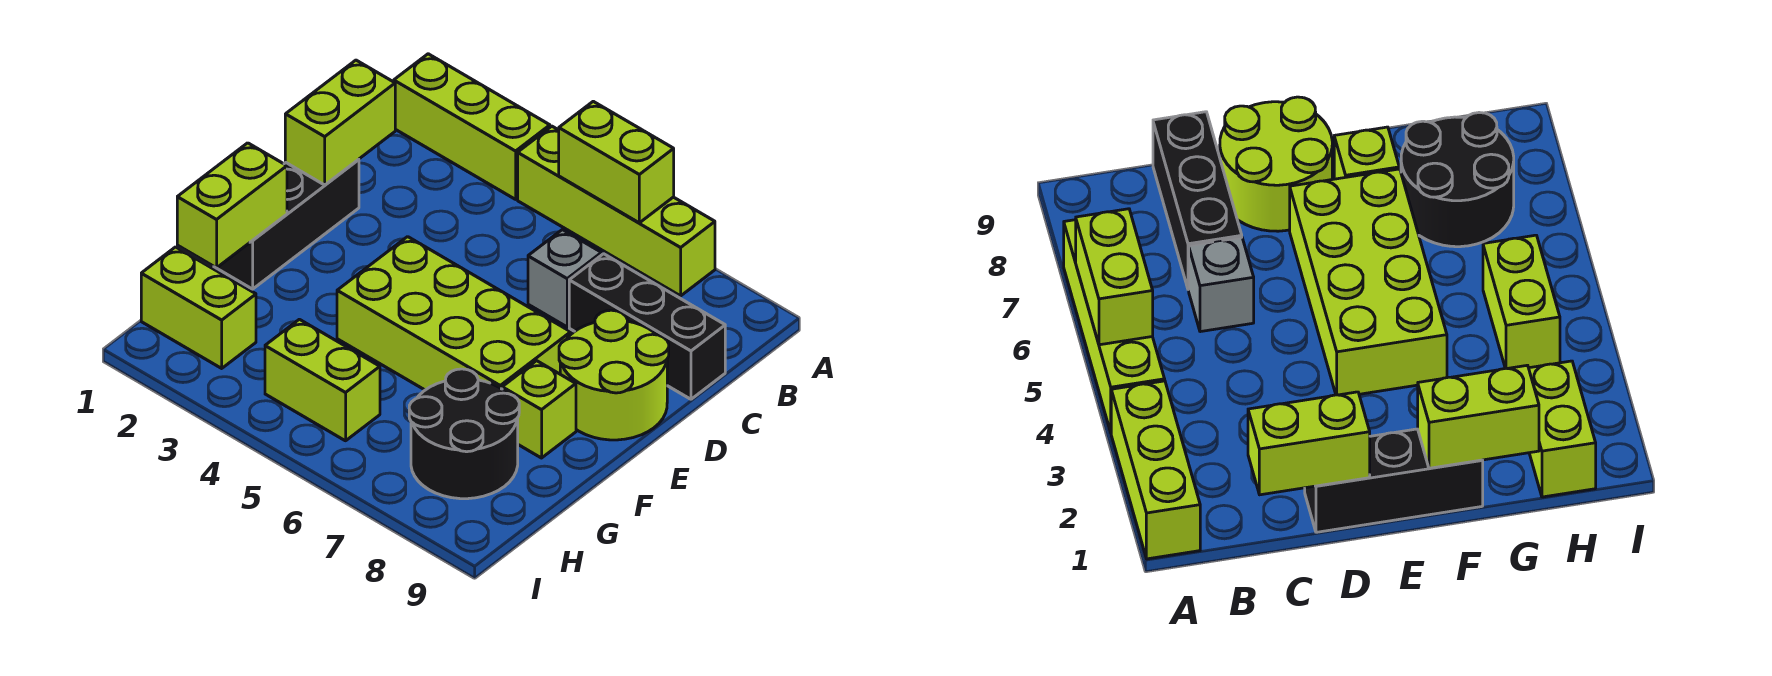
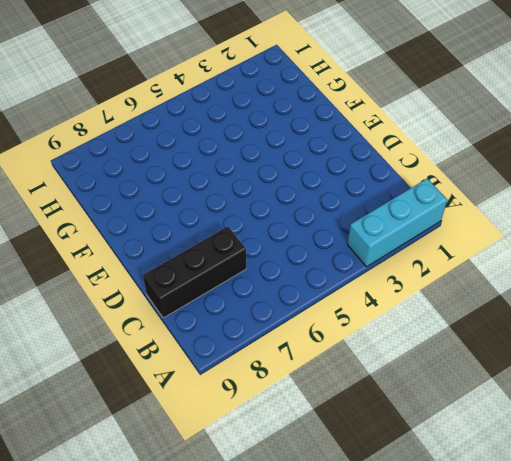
cyan brick A1:A3 level 1 -> lime brick A1:A3 level 1
none -> lime brick A4:A7 level 1
none -> grey brick C6 level 1
none -> black brick D1:F1 level 1

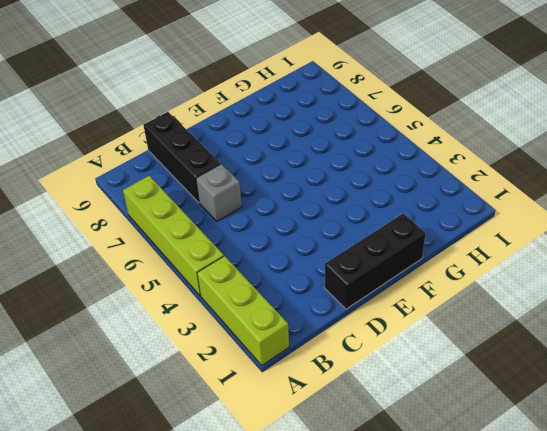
none -> lime round brick D8:E9 level 1
none -> lime brick E4:F7 level 1
none -> lime brick F8 level 1

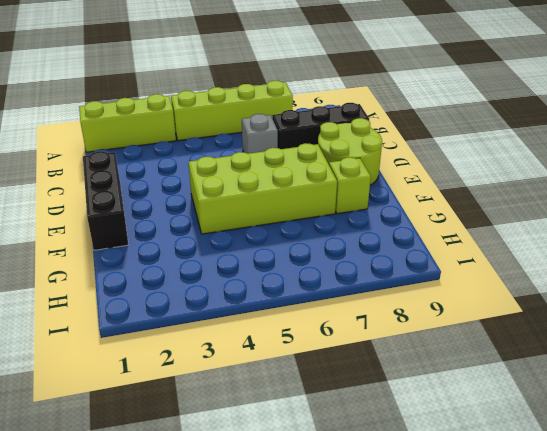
none -> black round brick G7:H8 level 1
none -> lime brick H1:H2 level 1
none -> lime brick H4:H5 level 1

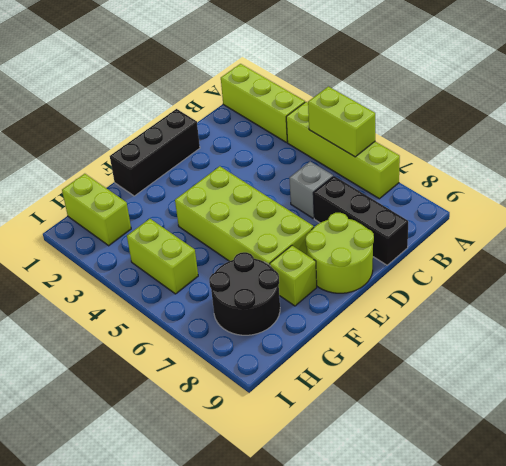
none -> lime brick C1:D1 level 2
none -> lime brick F1:G1 level 2

